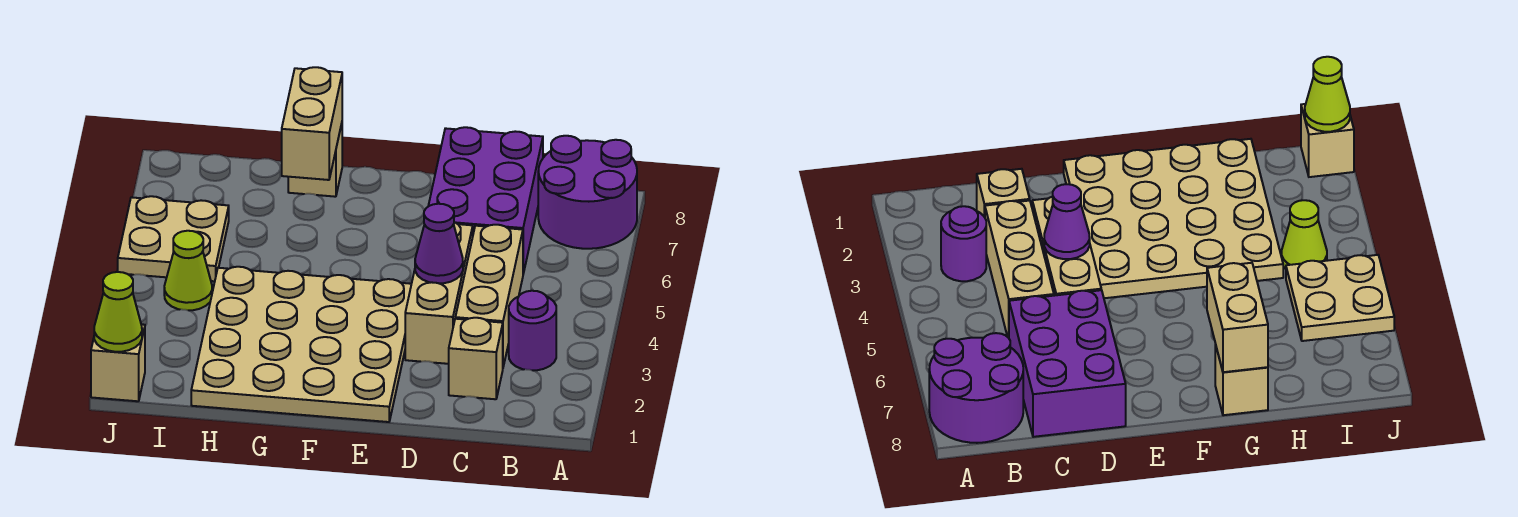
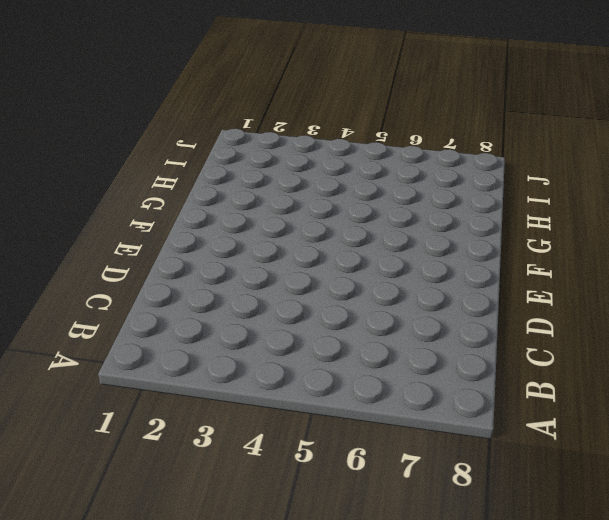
none -> purple round brick A7:B8 level 1
none -> purple round brick B3 level 1
none -> tan brick C2 level 1

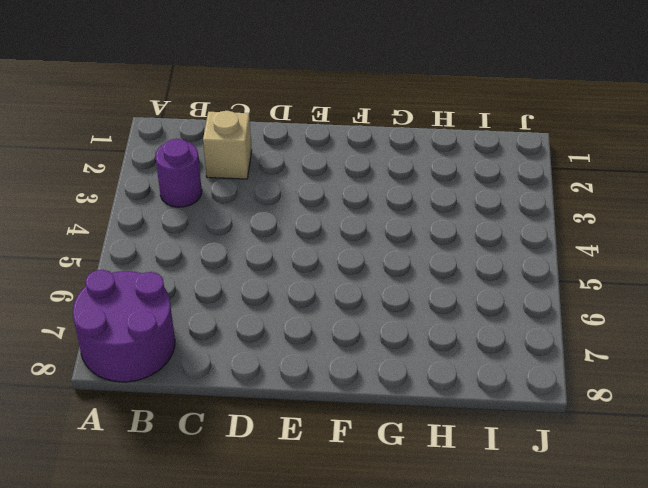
none -> tan brick C3:C5 level 1
none -> purple brick C6:D8 level 1
none -> tan brick D3:D5 level 1

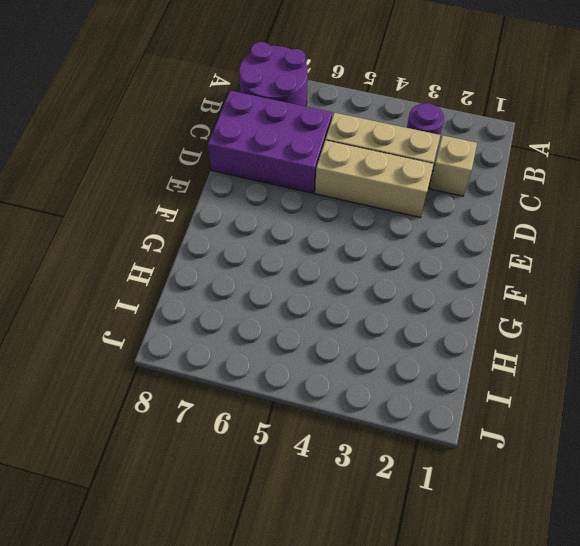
none -> tan plate E1:H4 level 1
none -> tan brick G8 level 1
none -> lime cone I4 level 1

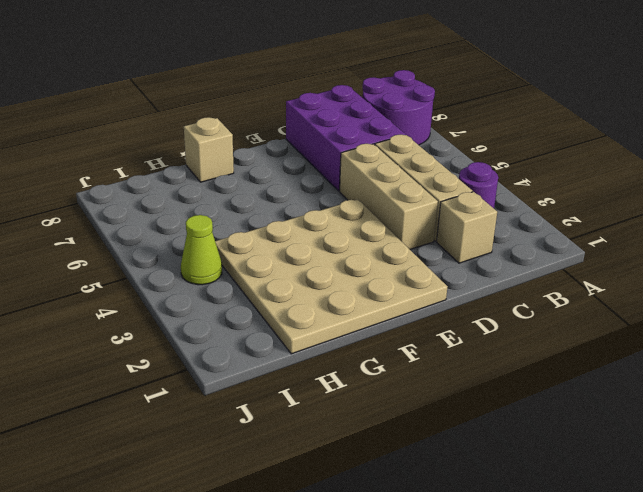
none -> tan plate I5:J6 level 1
none -> tan brick J1 level 1
none -> purple cone D4 level 2

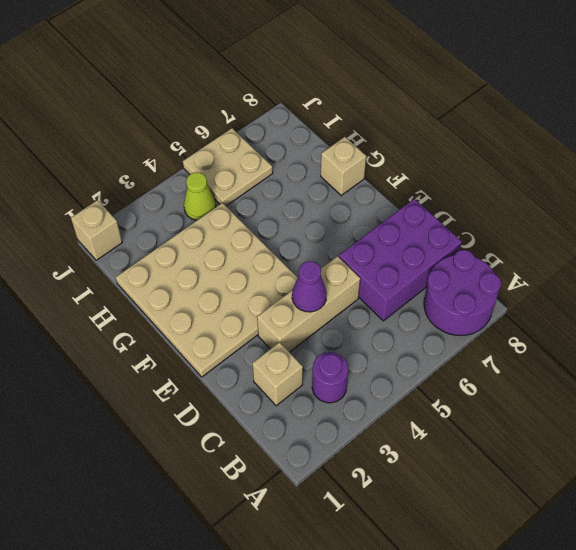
none -> tan brick C3:C5 level 1
none -> tan brick G7:G8 level 2
none -> lime cone J1 level 2

